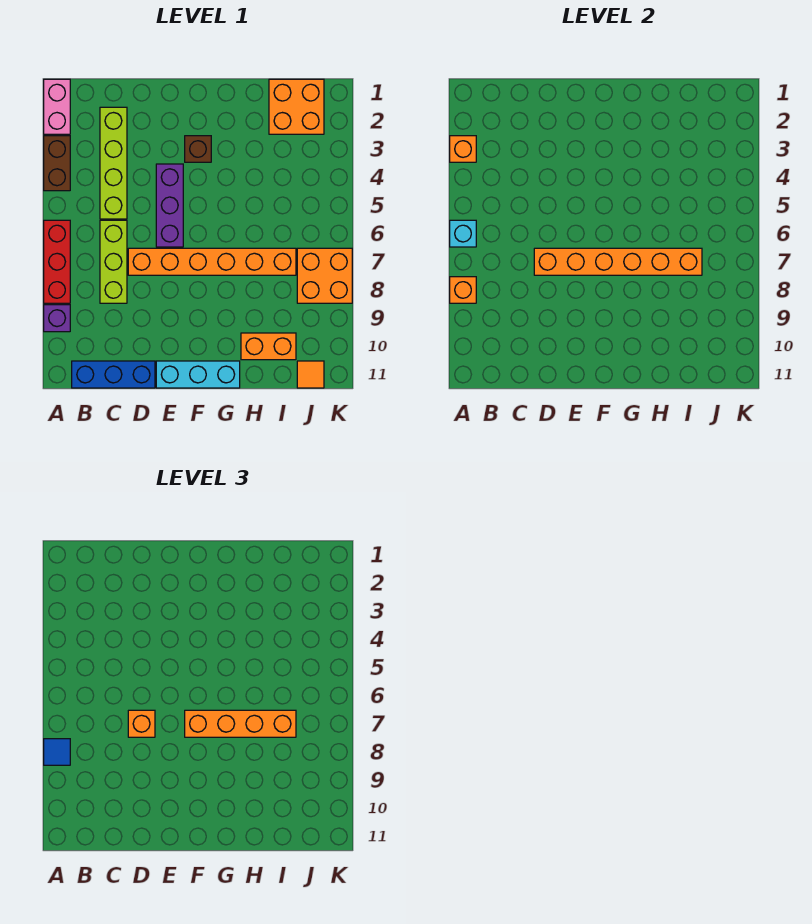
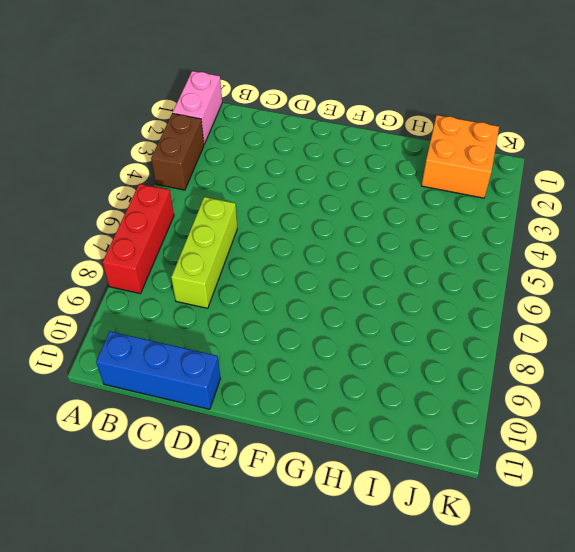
none -> purple brick A9 level 1
none -> lime brick C2:C5 level 1
none -> orange brick D7:I7 level 1

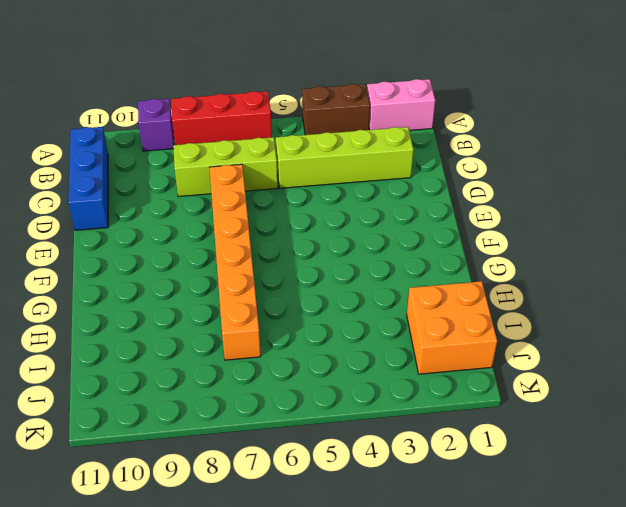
none -> purple brick E4:E6 level 1
none -> cyan brick E11:G11 level 1
none -> brown brick F3 level 1

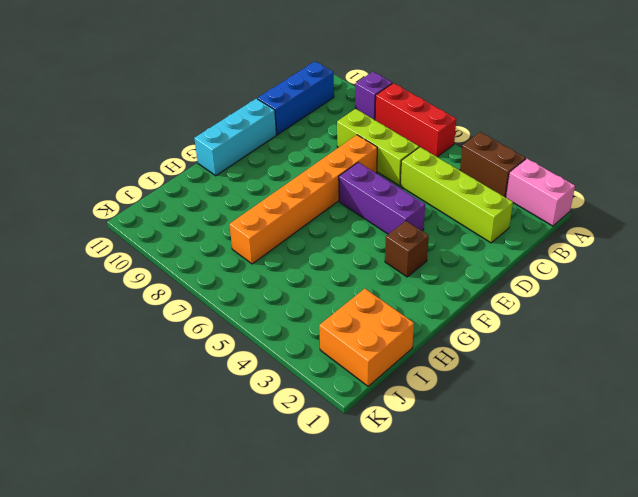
none -> orange brick H10:I10 level 1
none -> orange brick J7:K8 level 1
none -> orange tile J11 level 1

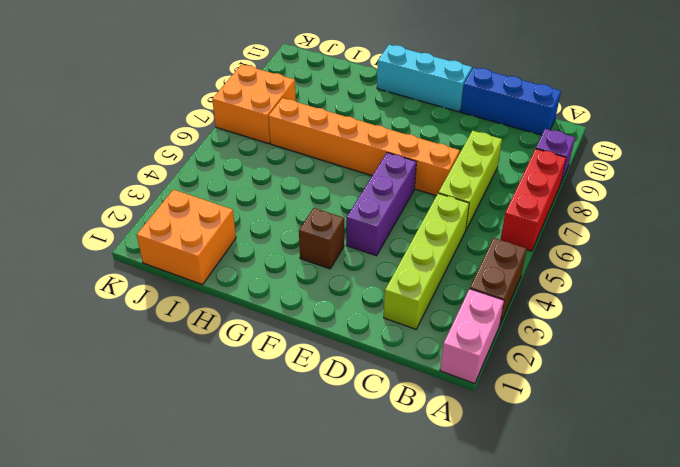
none -> orange brick H10:I10 level 1
none -> orange tile J11 level 1
none -> orange brick A3 level 2

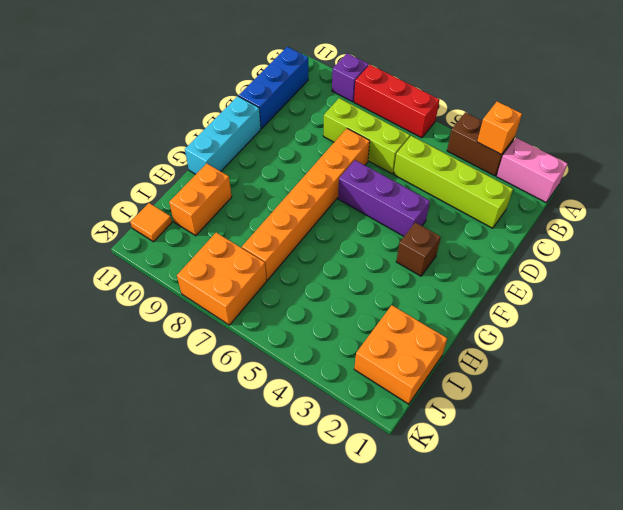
none -> cyan brick A6 level 2
none -> orange brick A8 level 2
none -> orange brick D7:I7 level 2

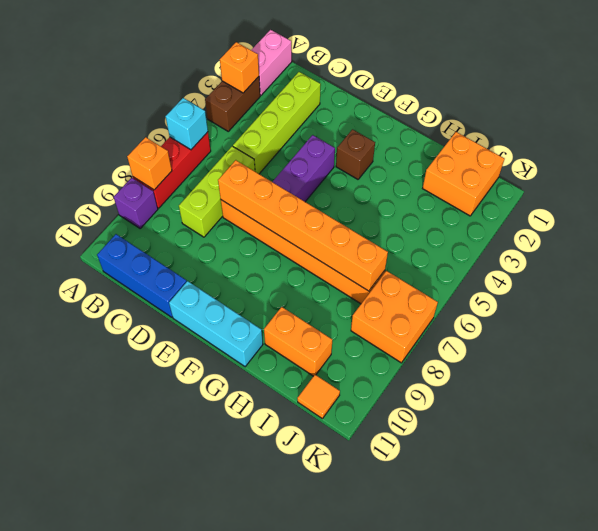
none -> blue tile A8 level 3
none -> orange brick D7 level 3
none -> orange brick F7:I7 level 3

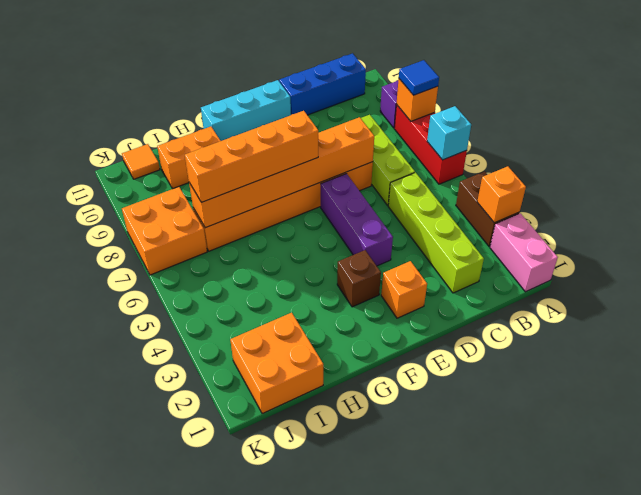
orange brick E2 level 1 -> orange brick D7 level 3

